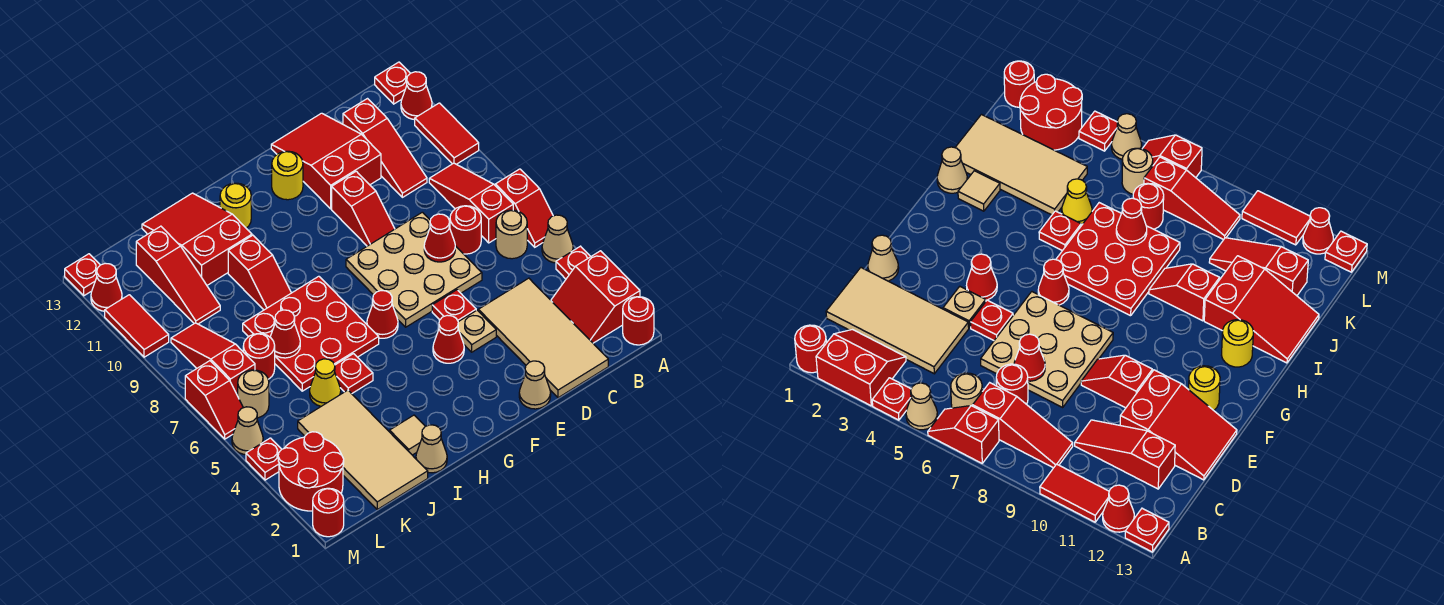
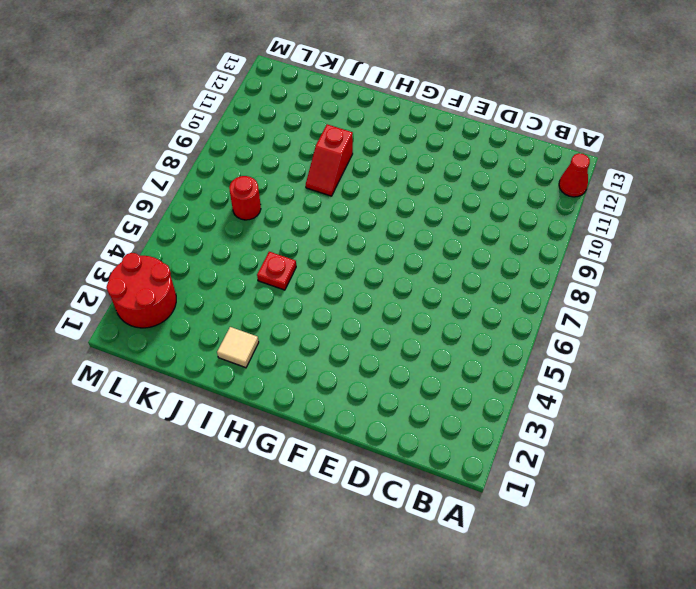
none -> red round brick A1 level 1
none -> red slope A2:B3 level 1 top A
none -> red plate A4 level 1
none -> tan cone A5 level 1

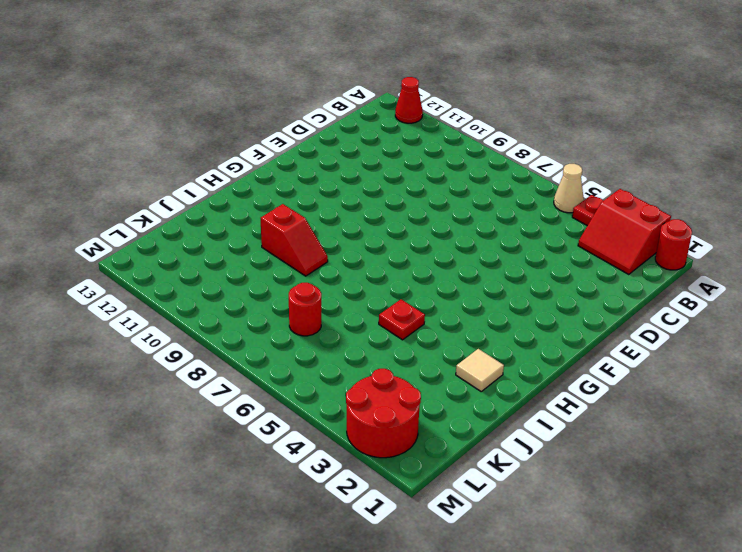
none -> red slope A6:A7 level 1 top 7
none -> red tile A10:A11 level 1
none -> red plate A13 level 1
none -> tan round brick B6 level 1

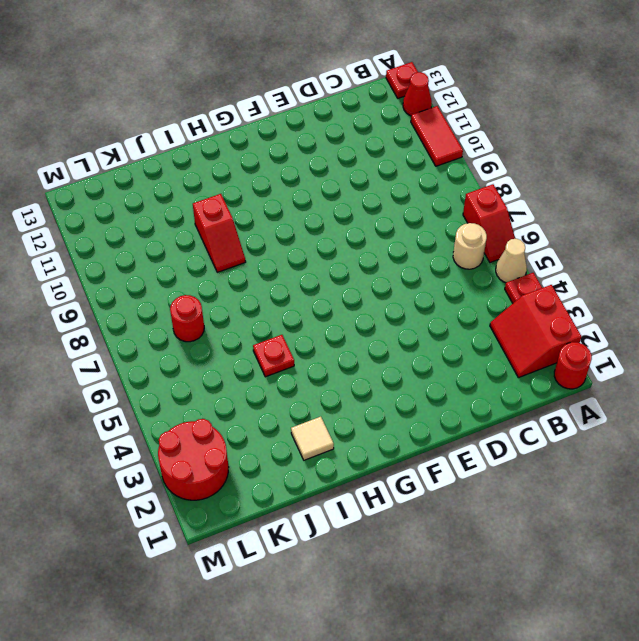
none -> red slope B7:B9 level 1 top 7
none -> tan tile C1:D4 level 1
none -> red round brick C7 level 1
none -> red slope C10:C12 level 1 top 12

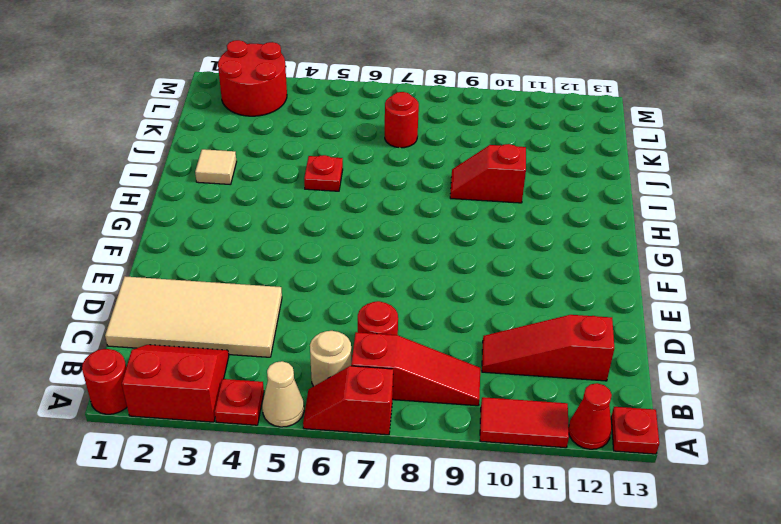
none -> tan plate D6:F8 level 1
none -> red slope D11:E13 level 1 top 11
none -> tan cone E1 level 1
none -> tan plate E4 level 1

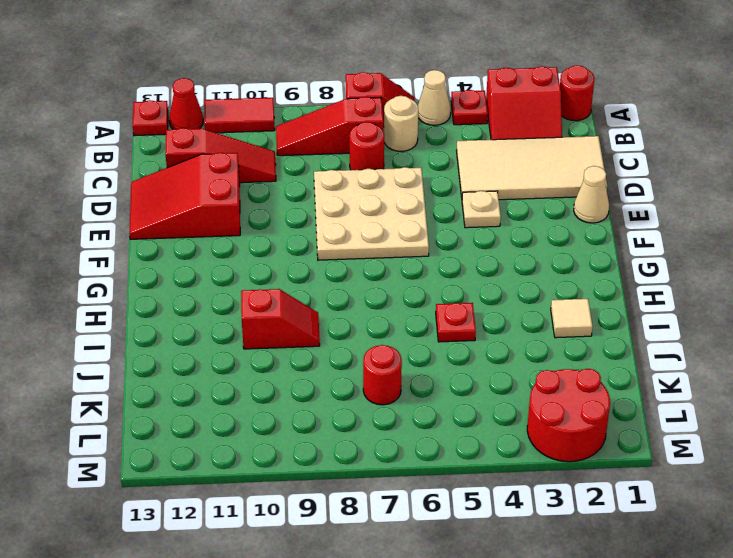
none -> red plate E5 level 1
none -> red slope E9:E10 level 1 top 10
none -> red cone F4 level 1
none -> yellow round brick F12 level 1

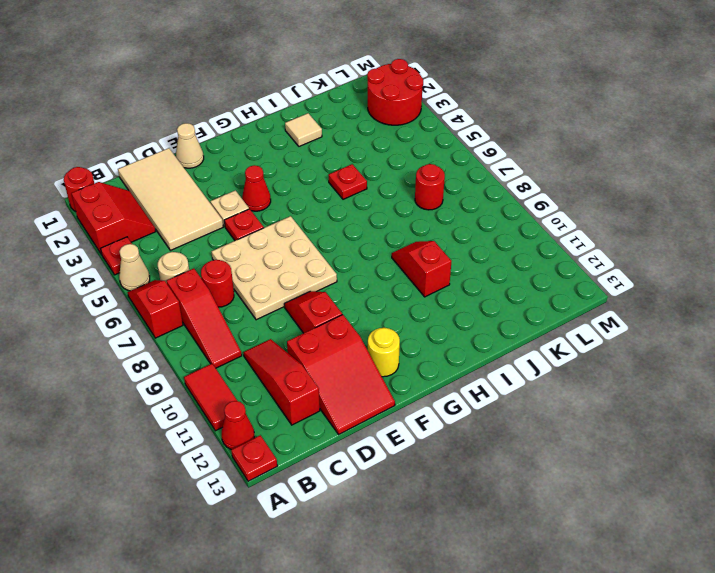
none -> red cone G6 level 1
none -> red plate H6:J8 level 1
none -> yellow round brick H12 level 1
none -> tan cone I1 level 1

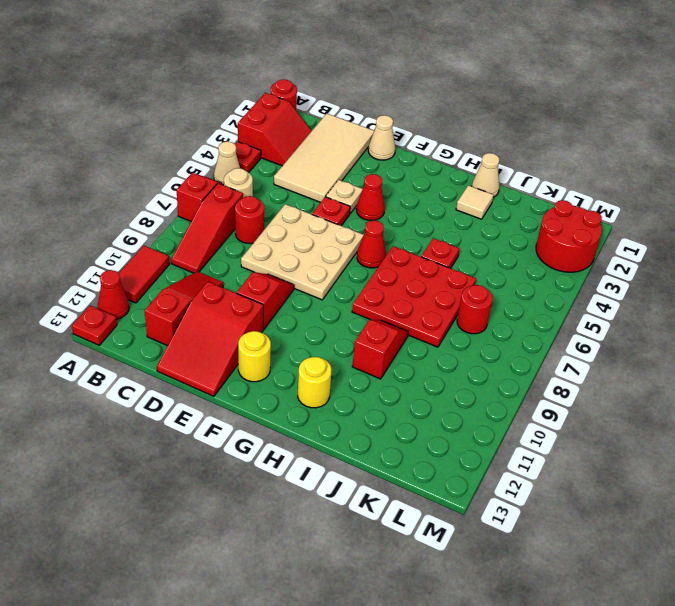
none -> red slope I11:J13 level 1 top 11
none -> tan tile J1:K4 level 1
none -> yellow cone J5 level 1
none -> red slope K10:K12 level 1 top 12

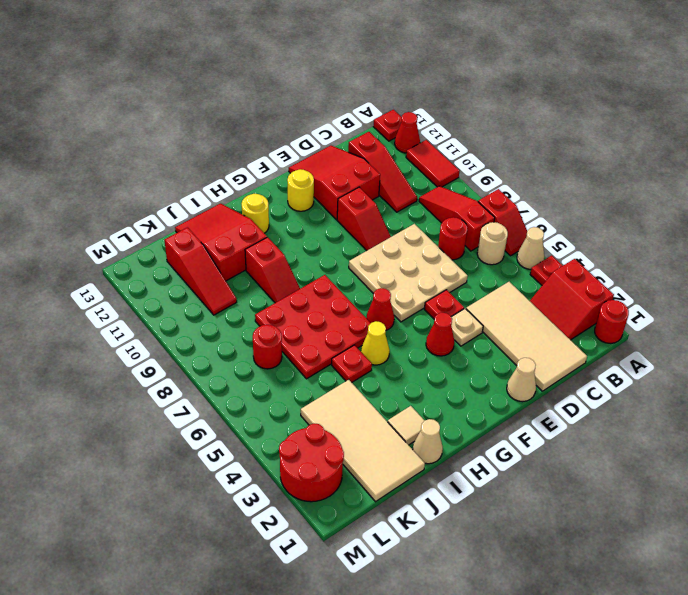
yellow cone H5 level 1 -> yellow cone J5 level 1
none -> tan round brick L6 level 1
none -> red slope L7:L9 level 1 top 7
none -> red round brick M1 level 1
none -> red plate M4 level 1

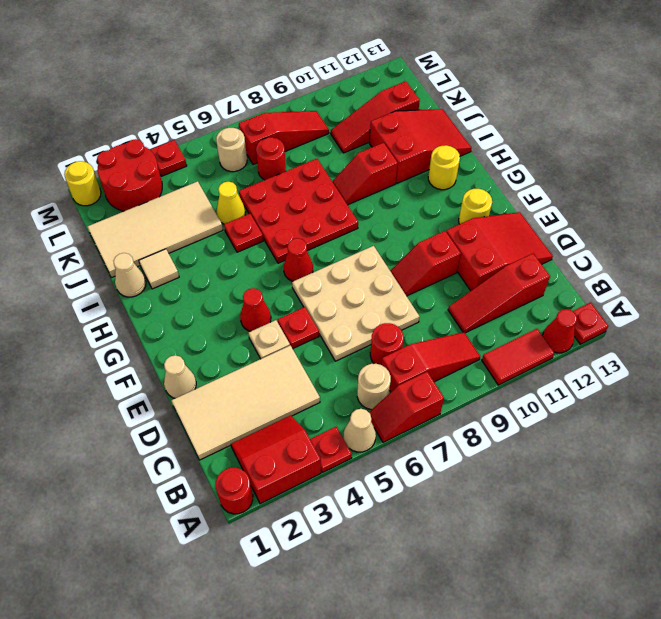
yellow round brick M1 level 1 -> red round brick M1 level 1
none -> tan cone M5 level 1
none -> red slope M6:M7 level 1 top 7
none -> red tile M10:M11 level 1
none -> red cone M12 level 1

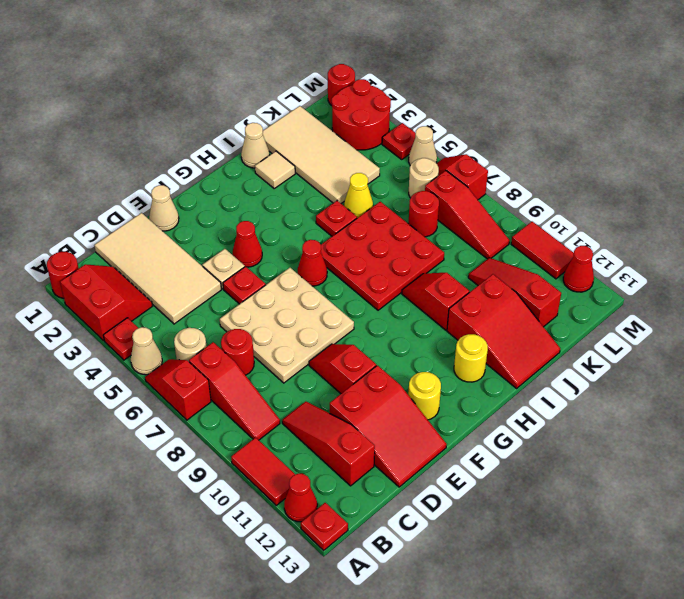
none -> red plate M13 level 1
none -> red cone D7 level 2
none -> red cone J7 level 2

